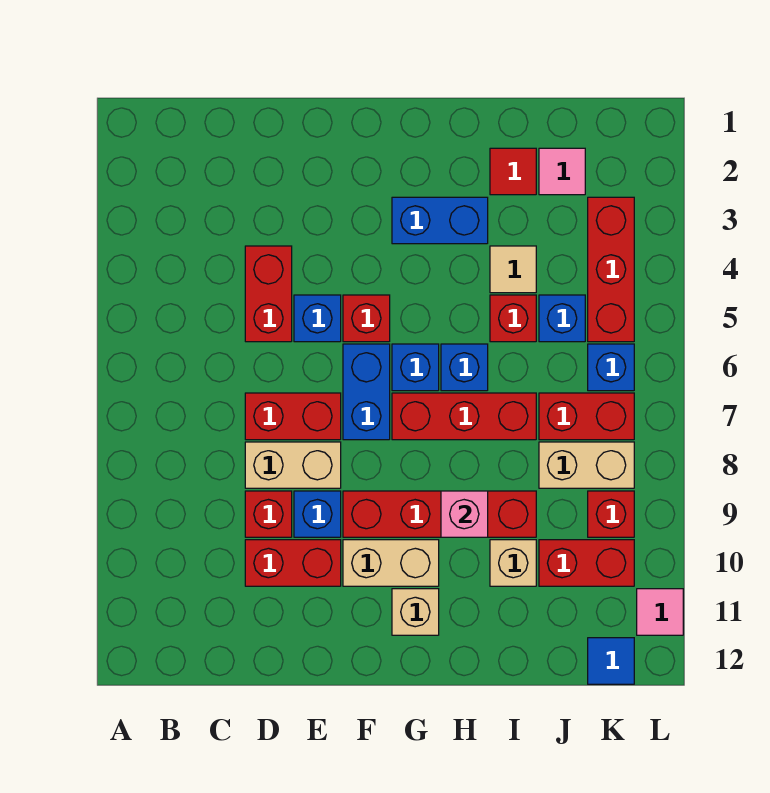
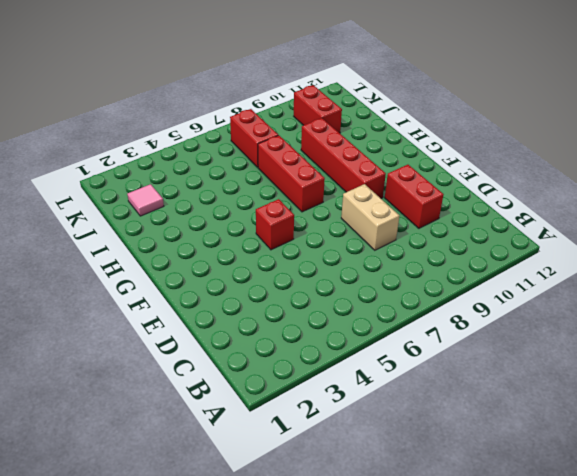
none -> red brick D4:D5 level 1
none -> red brick D7:E7 level 1
none -> red brick D9 level 1
none -> blue brick E5 level 1

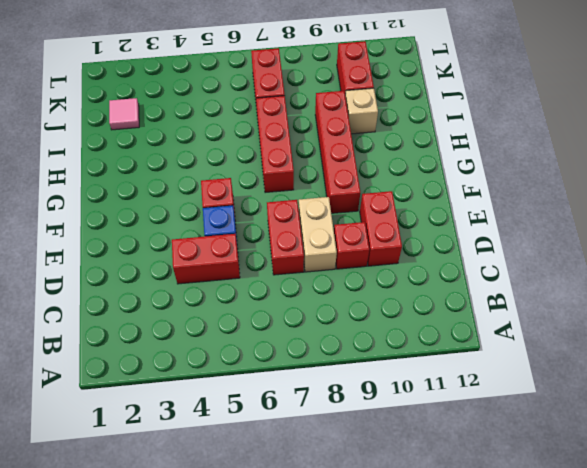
none -> blue brick E9 level 1
none -> blue brick F6:F7 level 1
none -> tan brick F10:G10 level 1
none -> blue brick G3:H3 level 1

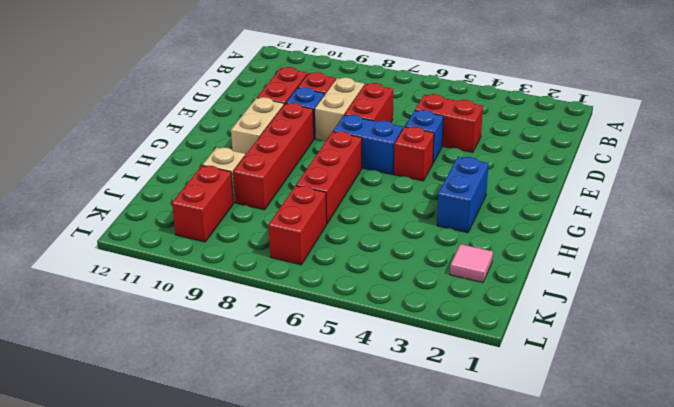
none -> blue brick G6 level 1
none -> tan brick G11 level 1
none -> blue brick H6 level 1
none -> red tile I2 level 1

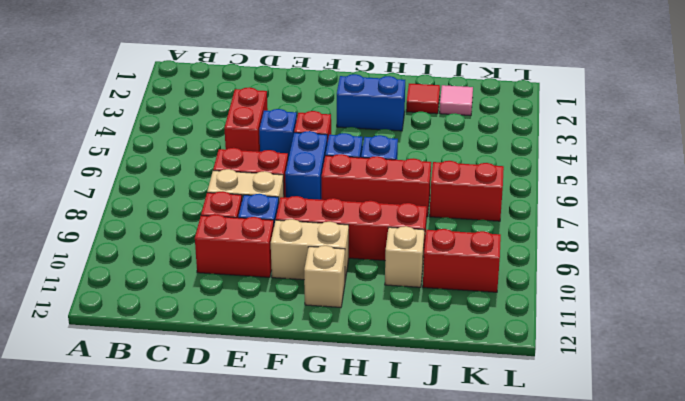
none -> tan tile I4 level 1
none -> red brick I5 level 1
none -> blue brick J5 level 1
none -> tan brick J8:K8 level 1

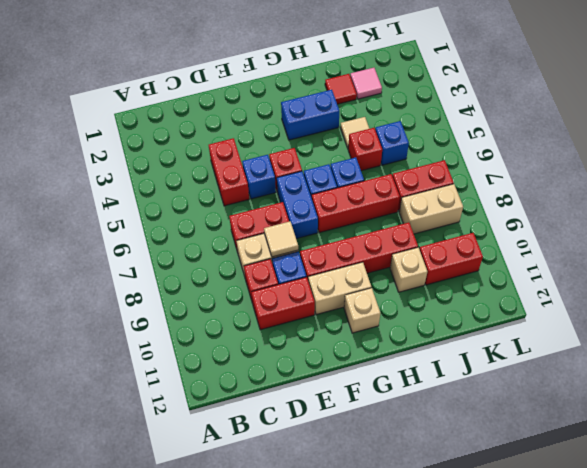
tan tile E8 level 2 -> none
none -> red brick K3:K5 level 1
none -> blue brick K6 level 1
none -> red brick K9 level 1
none -> blue tile K12 level 1

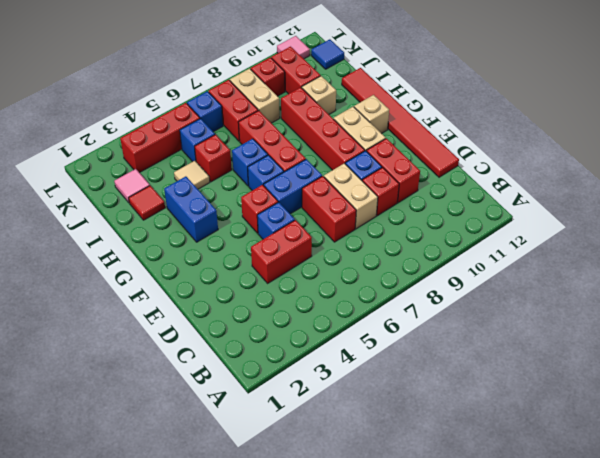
red tile D12:I12 level 1 -> none
none -> pink brick H9 level 2

